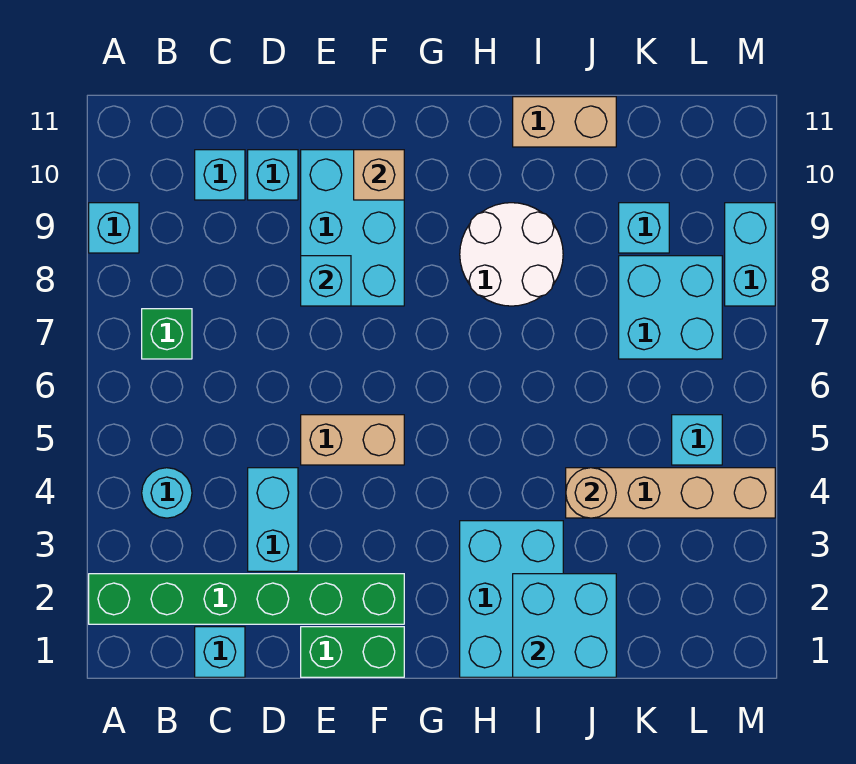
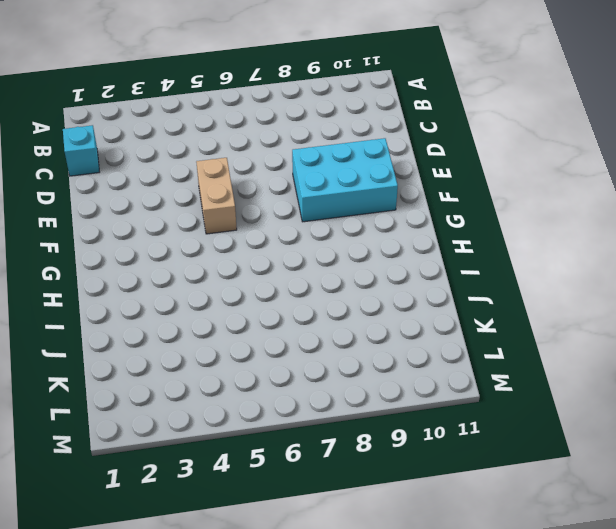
none -> green brick A2:F2 level 1
none -> cyan brick A9 level 1
none -> cyan round brick B4 level 1

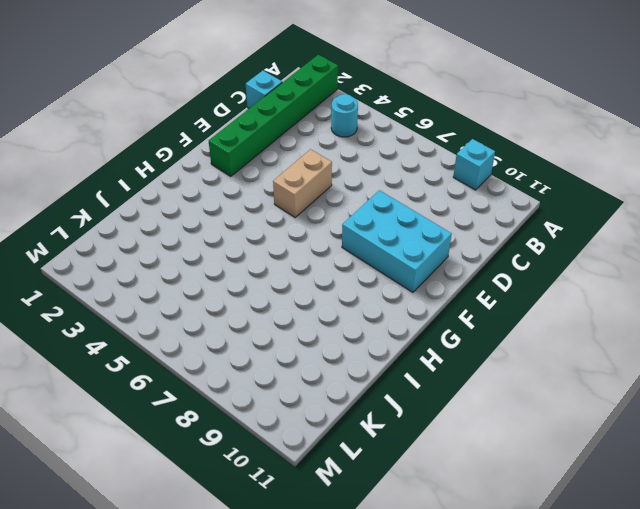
none -> green brick B7 level 1
none -> cyan brick C10 level 1
none -> cyan brick D3:D4 level 1

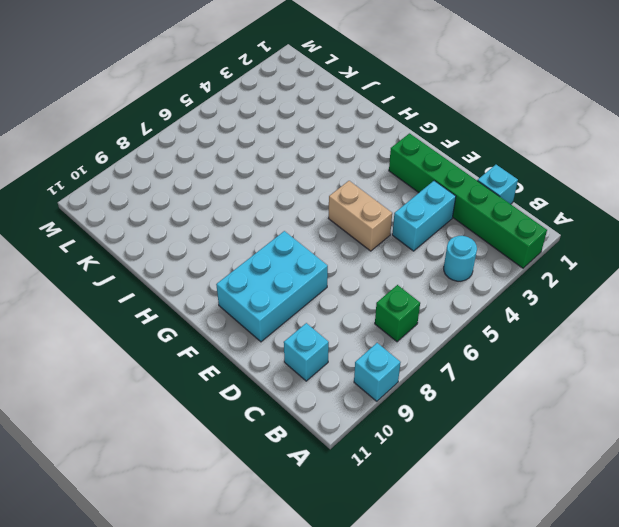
none -> cyan brick D10 level 1
none -> green brick E1:F1 level 1
none -> cyan brick H1:I3 level 1

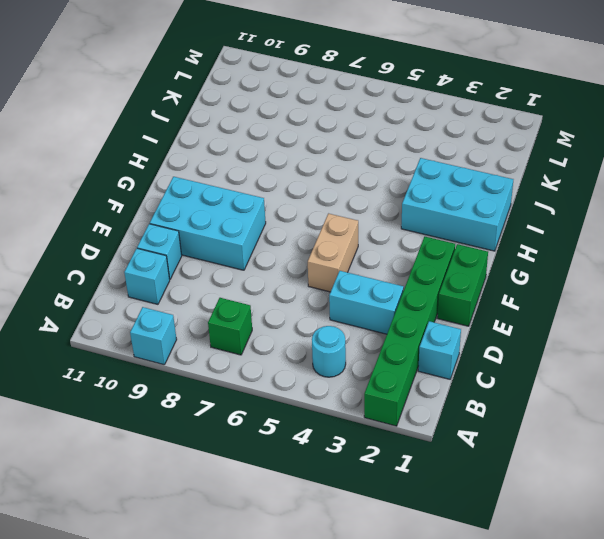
none -> white round brick H8:I9 level 1
none -> tan brick I11:J11 level 1
none -> tan brick J4:M4 level 1

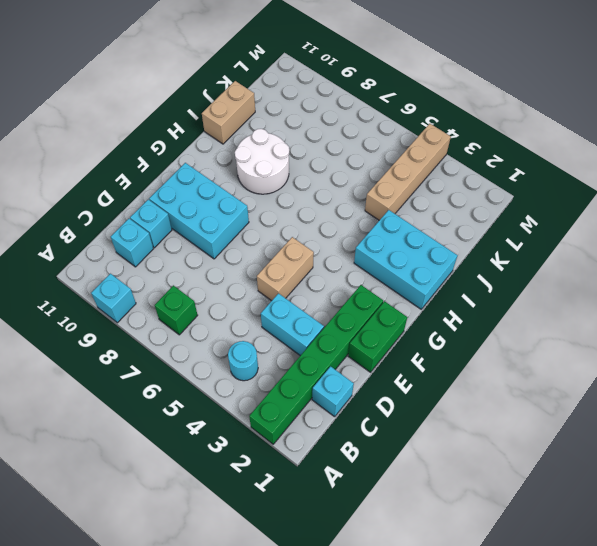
none -> cyan brick K7:L8 level 1
none -> cyan brick K9 level 1
none -> cyan brick L5 level 1

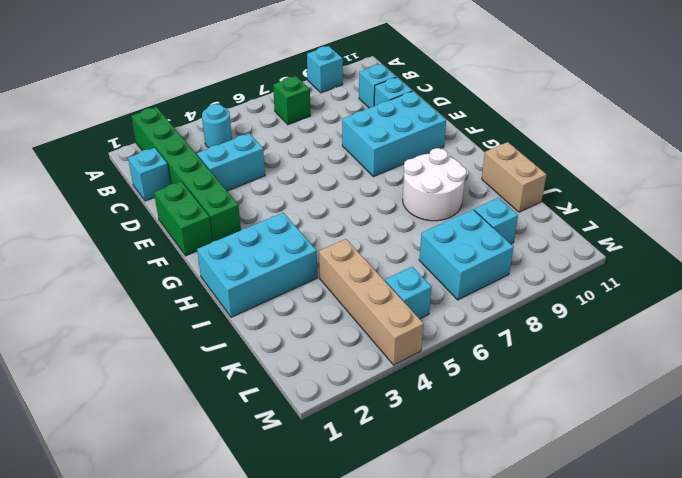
none -> tan brick E5:F5 level 1
none -> cyan brick M8:M9 level 1
none -> cyan brick E8 level 2

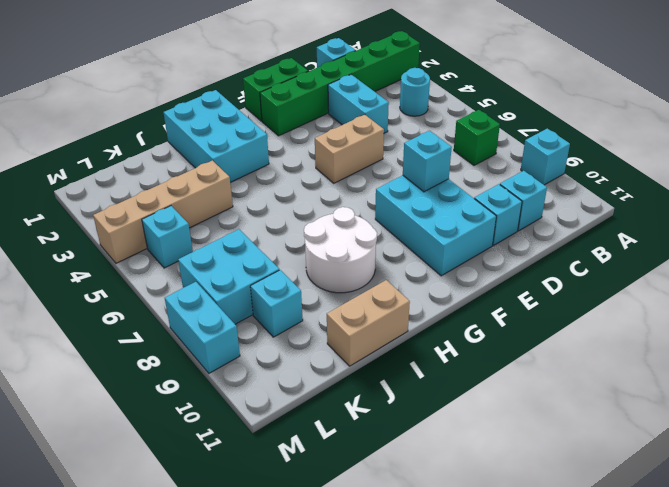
none -> tan brick F10 level 2
none -> cyan brick I1:J2 level 2
none -> tan round brick J4 level 2

